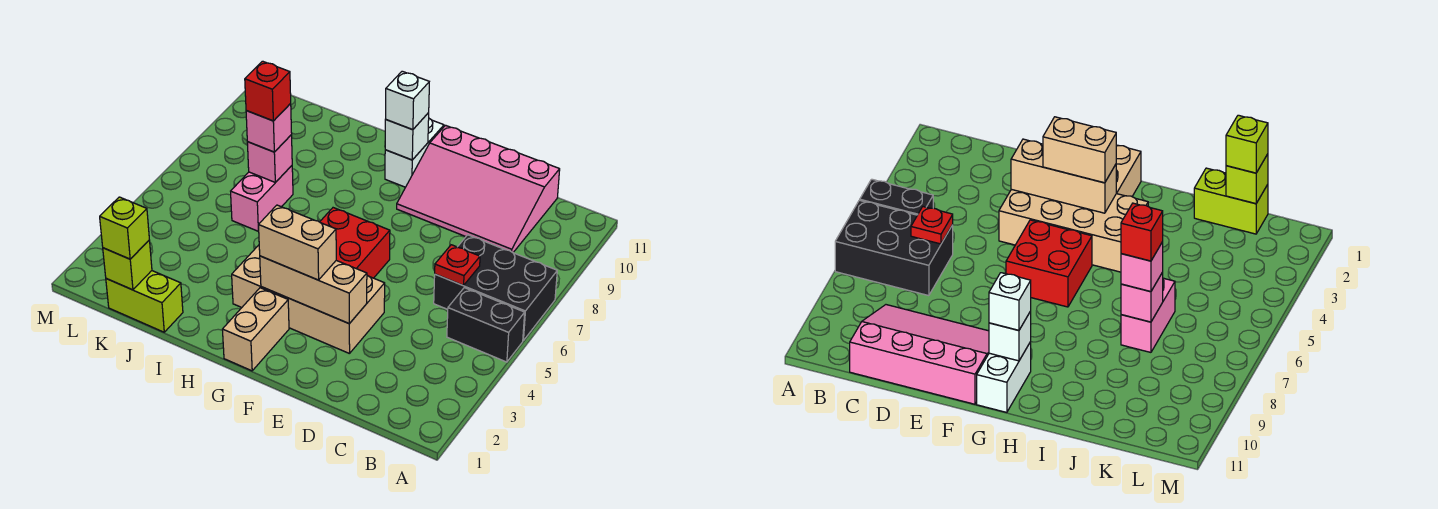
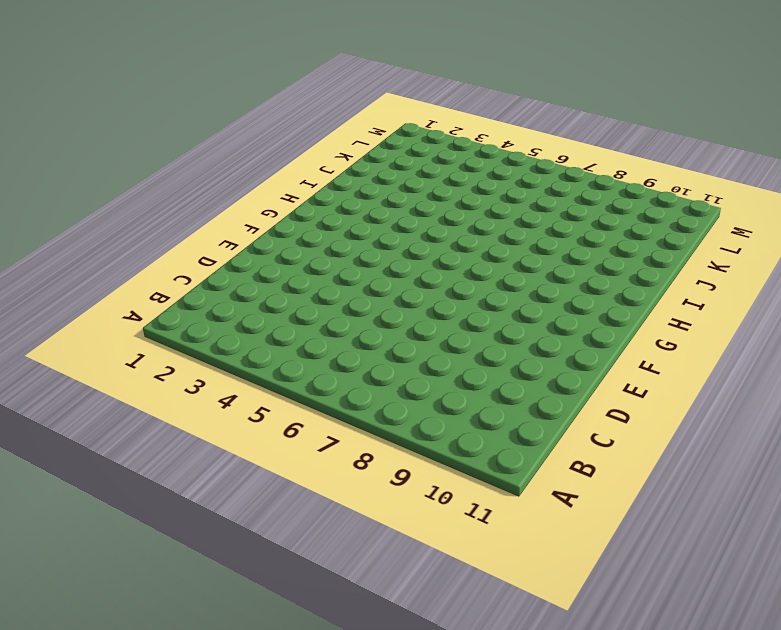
none -> black brick A5:B5 level 1
none -> black brick A6:C7 level 1
none -> pink slope C9:F11 level 1 top 11

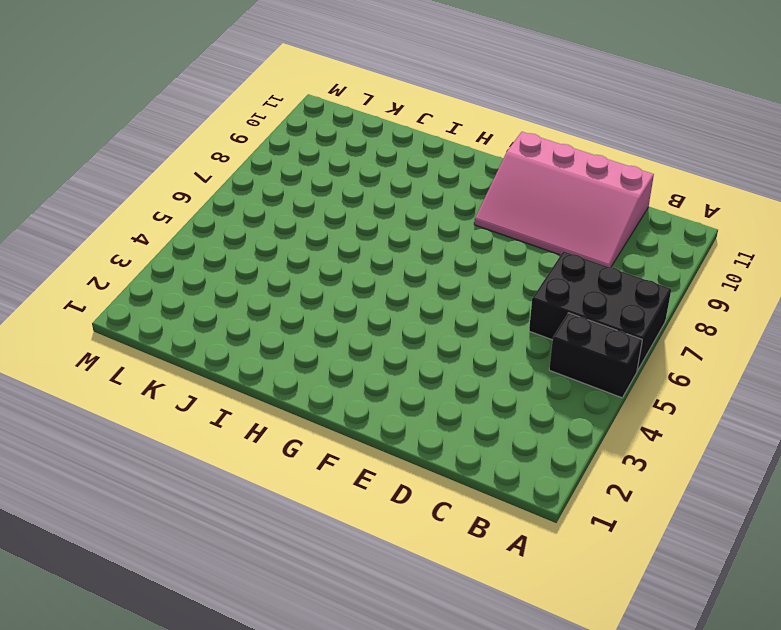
none -> tan brick E3:H4 level 1
none -> red brick F5:G6 level 1
none -> tan brick G1:G2 level 1

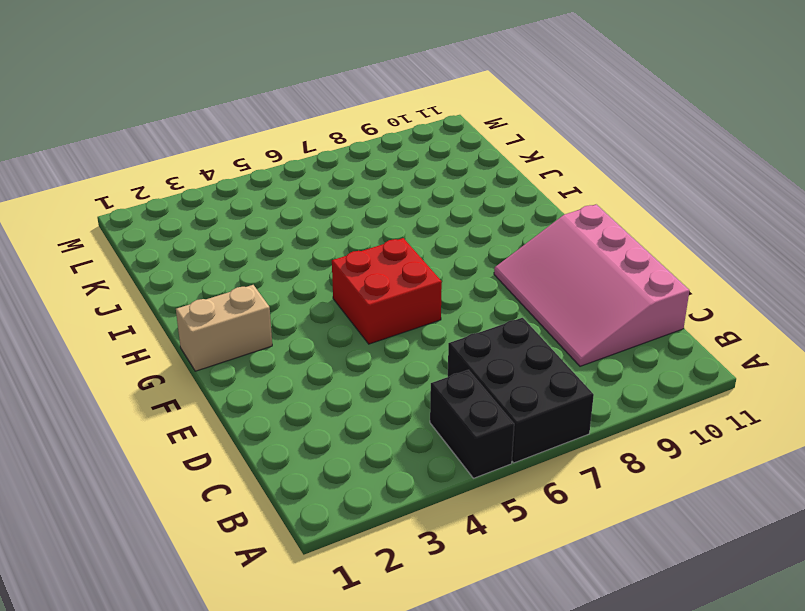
none -> tan brick E3:H4 level 1
none -> white brick G10:G11 level 1
none -> lime brick J1:K1 level 1

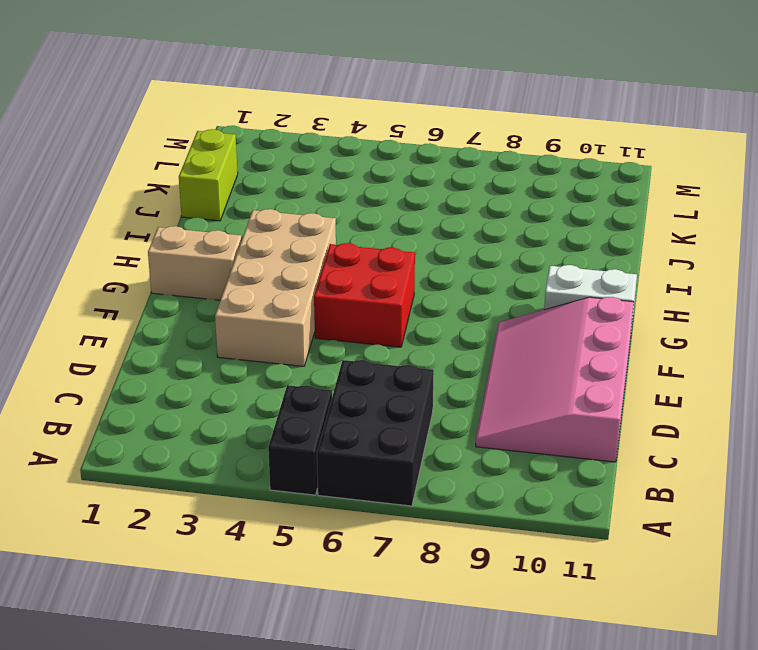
none -> pink brick J6:J7 level 1
none -> red plate C6 level 2
none -> tan brick E3:G3 level 2

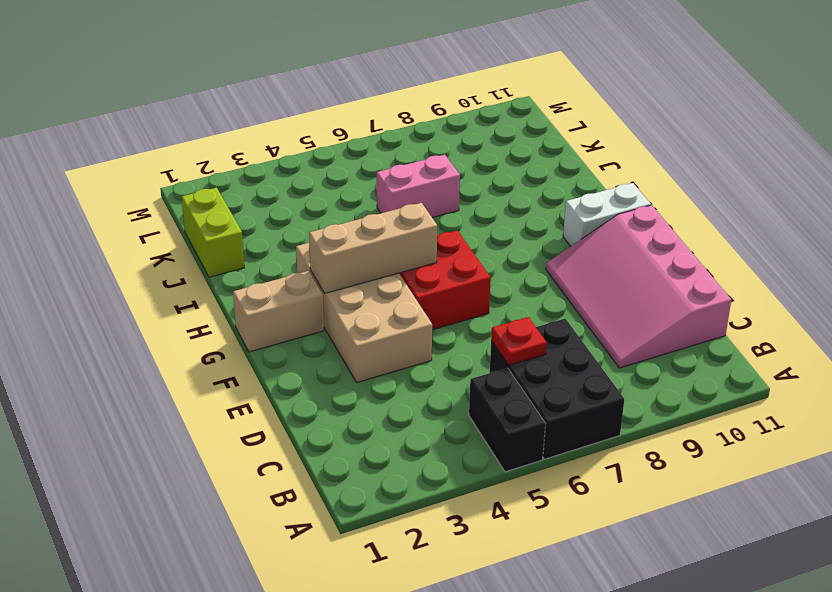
tan brick G3:G5 level 2 -> tan brick E3:G3 level 2
none -> white brick G10 level 2
none -> pink brick J7 level 2
none -> lime brick K1 level 2

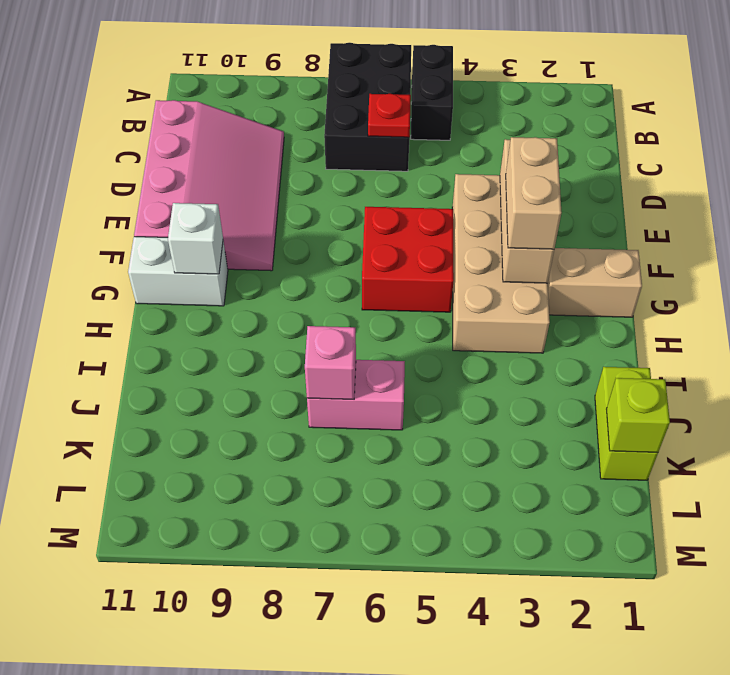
none -> white brick G10 level 3
none -> pink brick J7 level 3
none -> lime brick K1 level 3

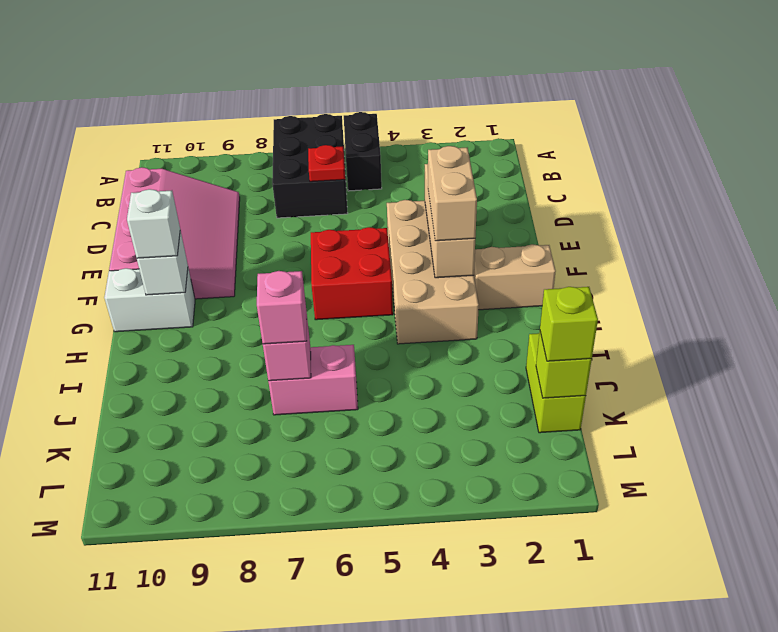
none -> red brick J7 level 4

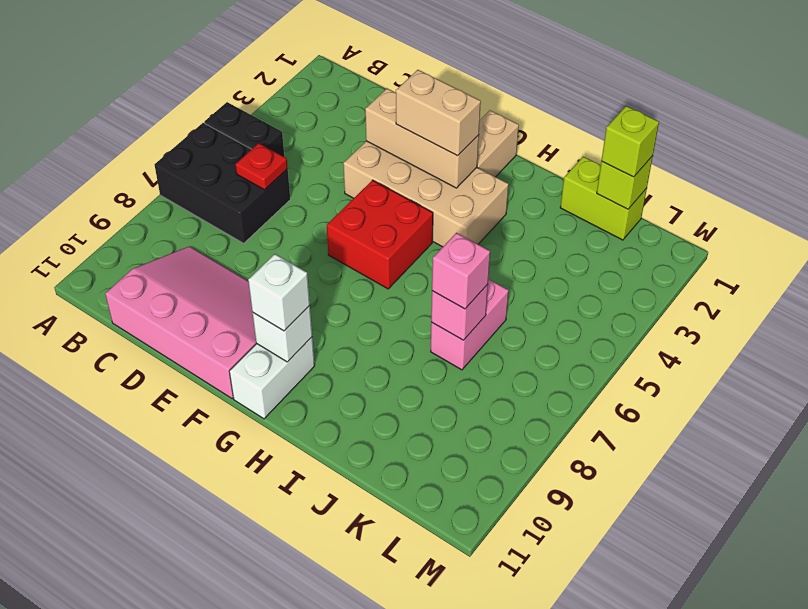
none -> red brick J7 level 4

